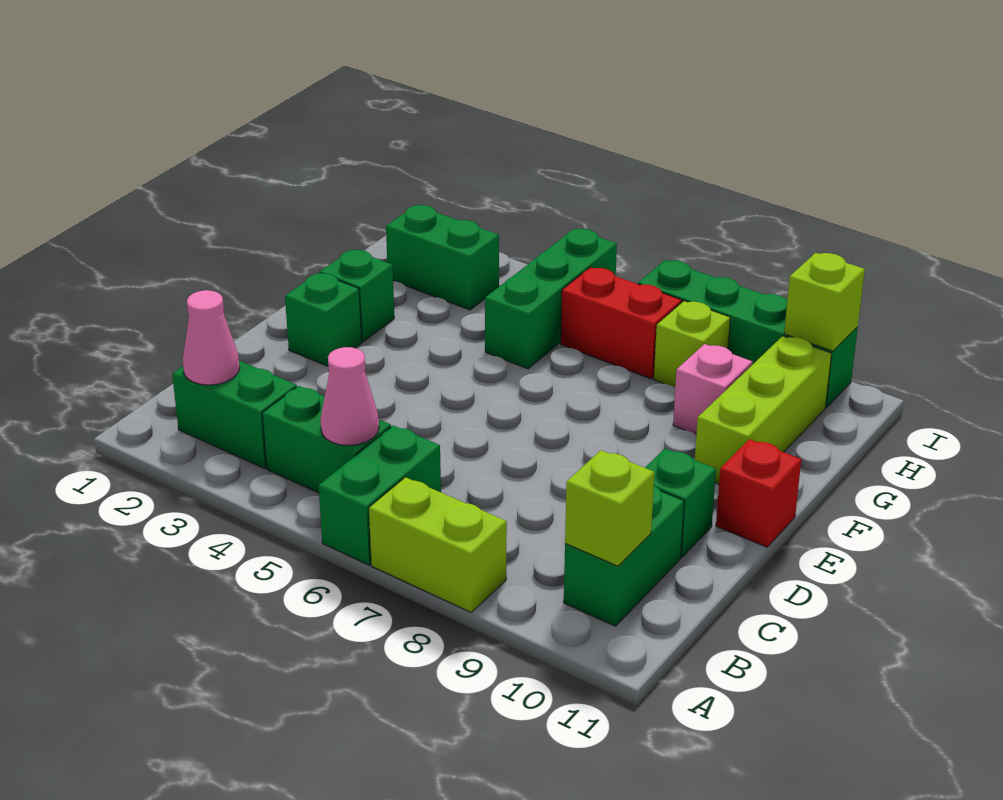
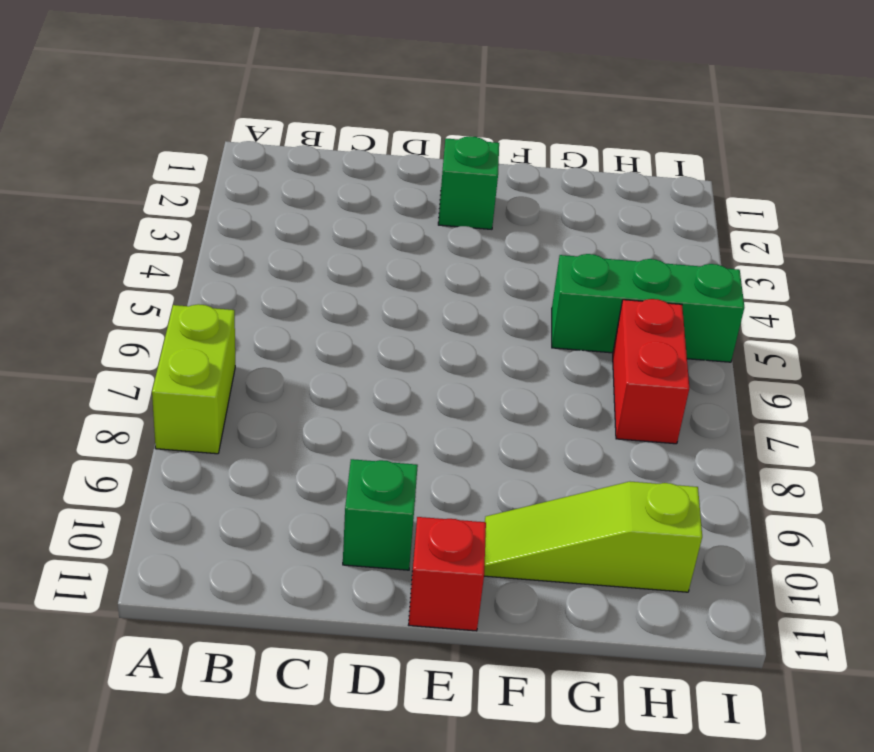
lime slope F10:H10 level 1 top H -> lime brick F10:H10 level 1
none -> green brick A6:B6 level 1
none -> green brick B2:B3 level 1
none -> green brick B4:B5 level 1

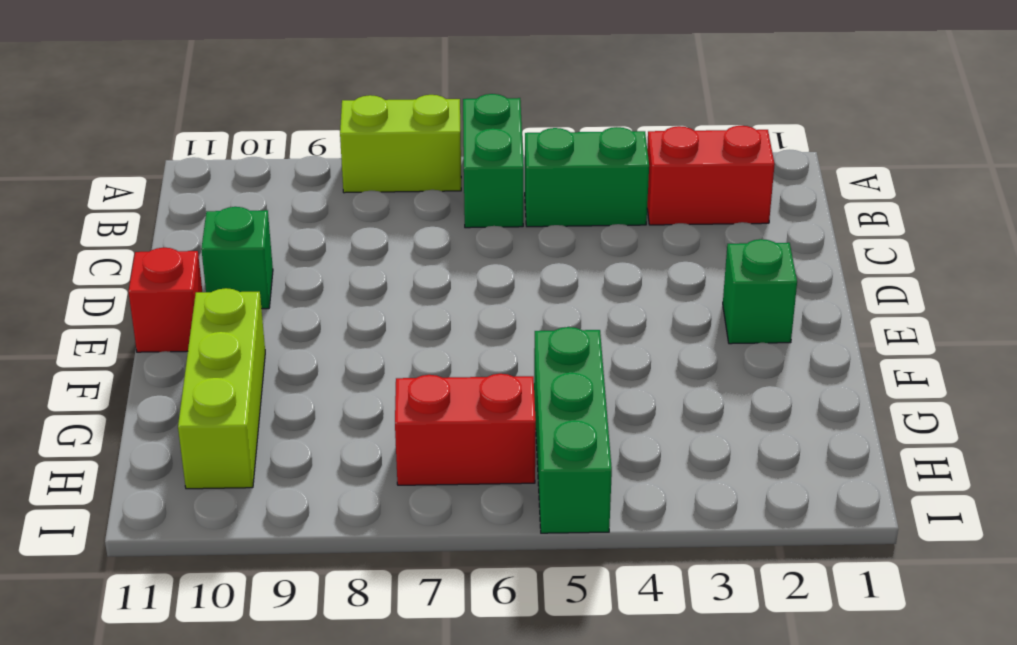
red brick B2:B3 level 1 -> green brick B2:B3 level 1
none -> green brick B10:C10 level 1
none -> green brick F2 level 1
none -> pink brick G9 level 1

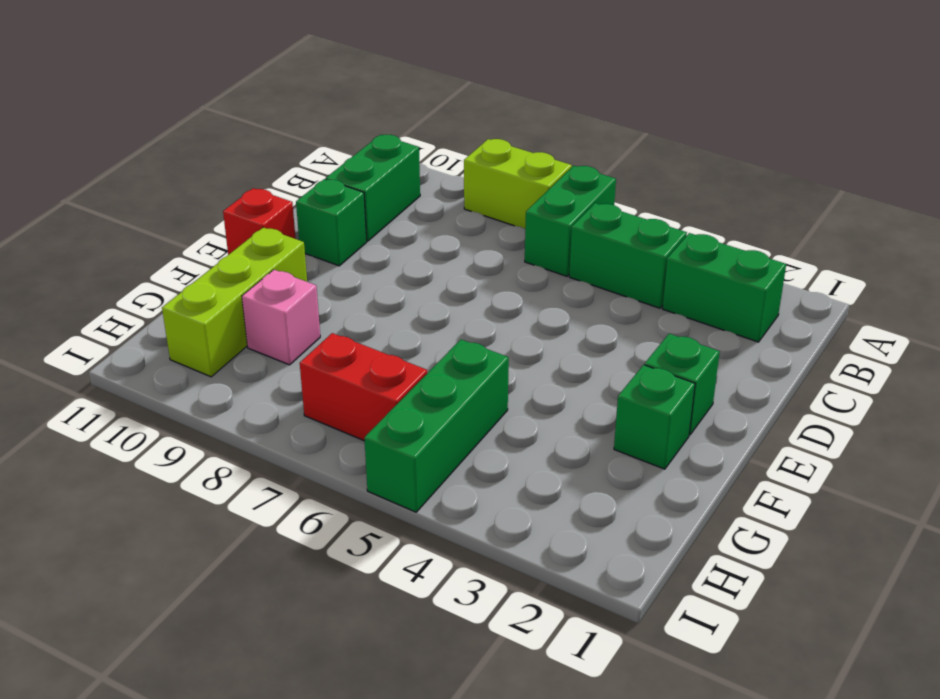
none -> green brick H2:H3 level 1
none -> lime brick H8 level 1
none -> green brick I7:I10 level 1

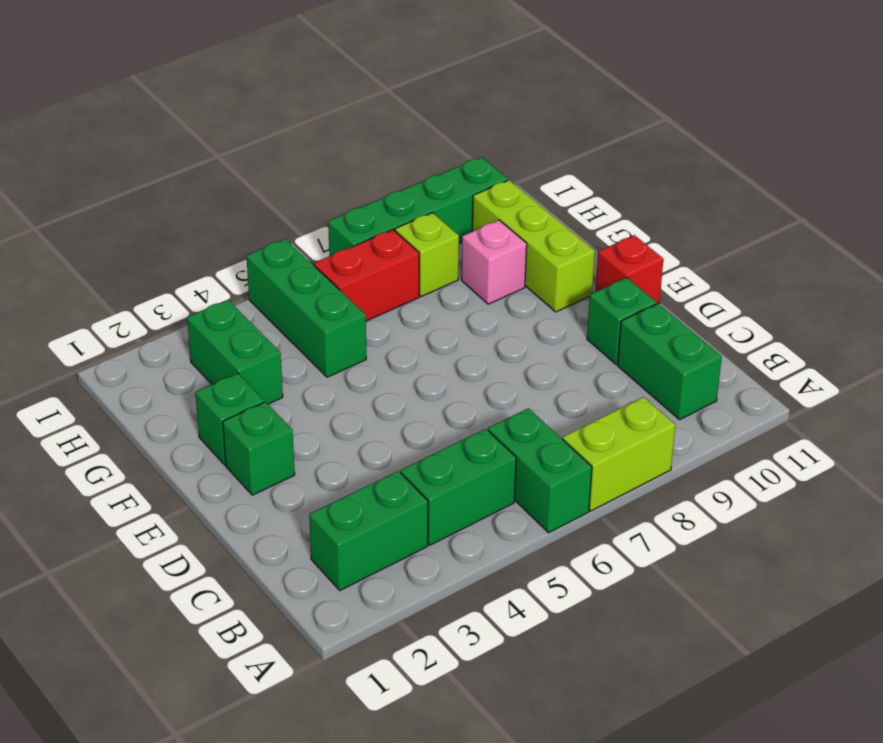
green brick G3:H3 level 1 -> green brick H2:H3 level 1
none -> pink cone B2 level 2
none -> pink cone B5 level 2
none -> lime brick B10 level 2

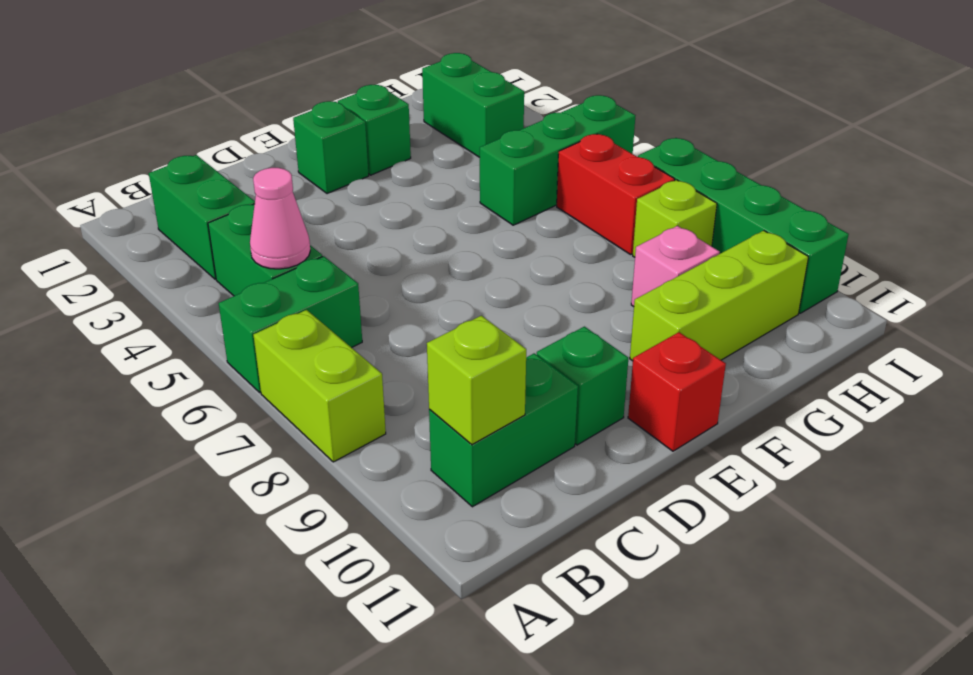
none -> pink cone B2 level 2
none -> lime brick I10 level 2

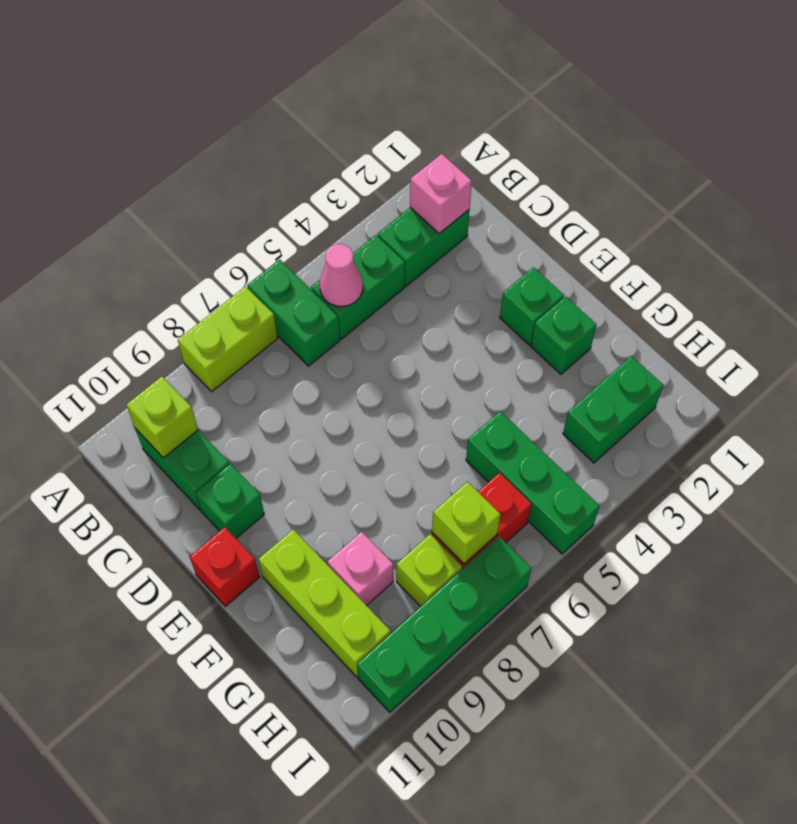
pink brick B2 level 2 -> pink cone B2 level 2
lime brick H7 level 2 -> lime brick I10 level 2

